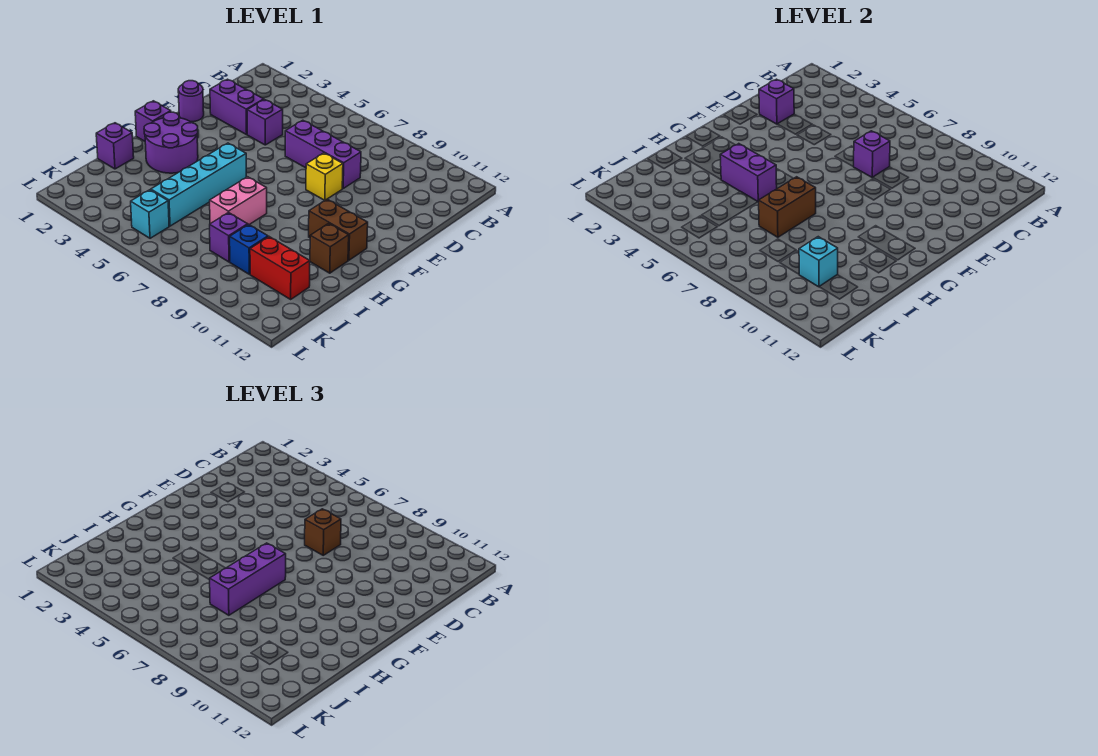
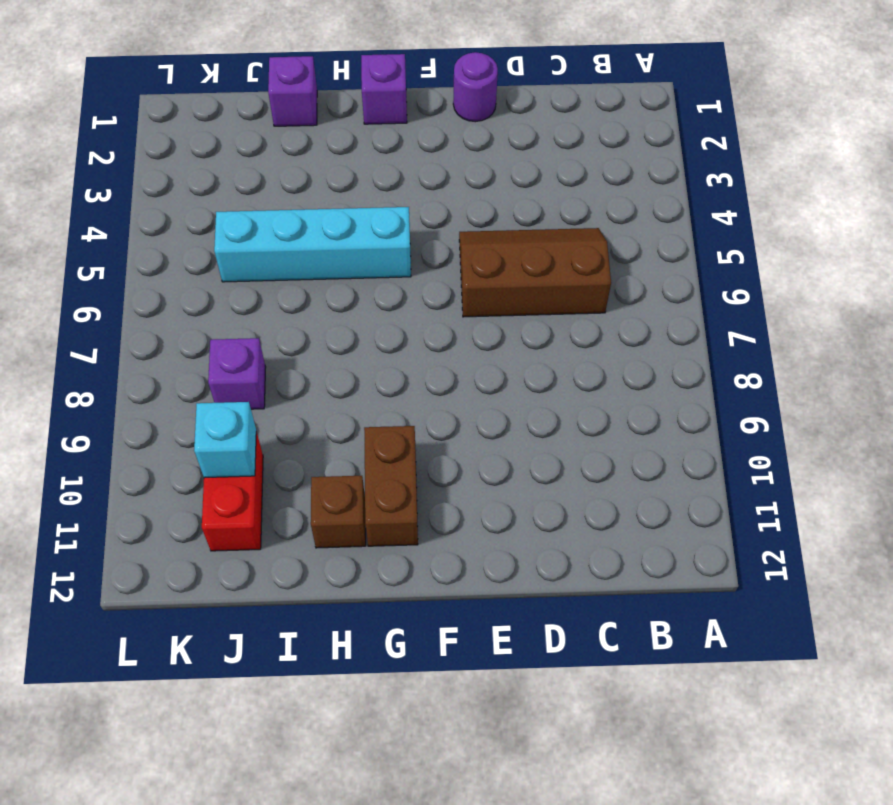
brown slope C5:E6 level 1 top 6 -> purple brick D6:D8 level 1
none -> purple brick D2:D3 level 1
none -> purple brick D4 level 1
none -> yellow brick E8 level 1

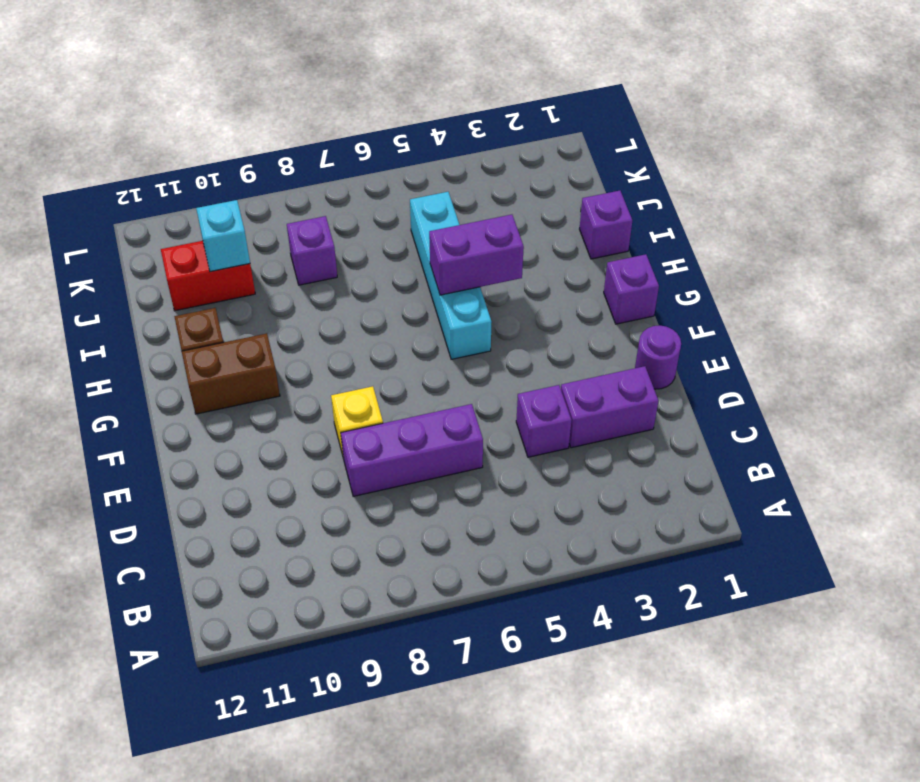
none -> purple round brick G2:H3 level 1
none -> pink brick H7:I7 level 1
none -> blue brick J9 level 1

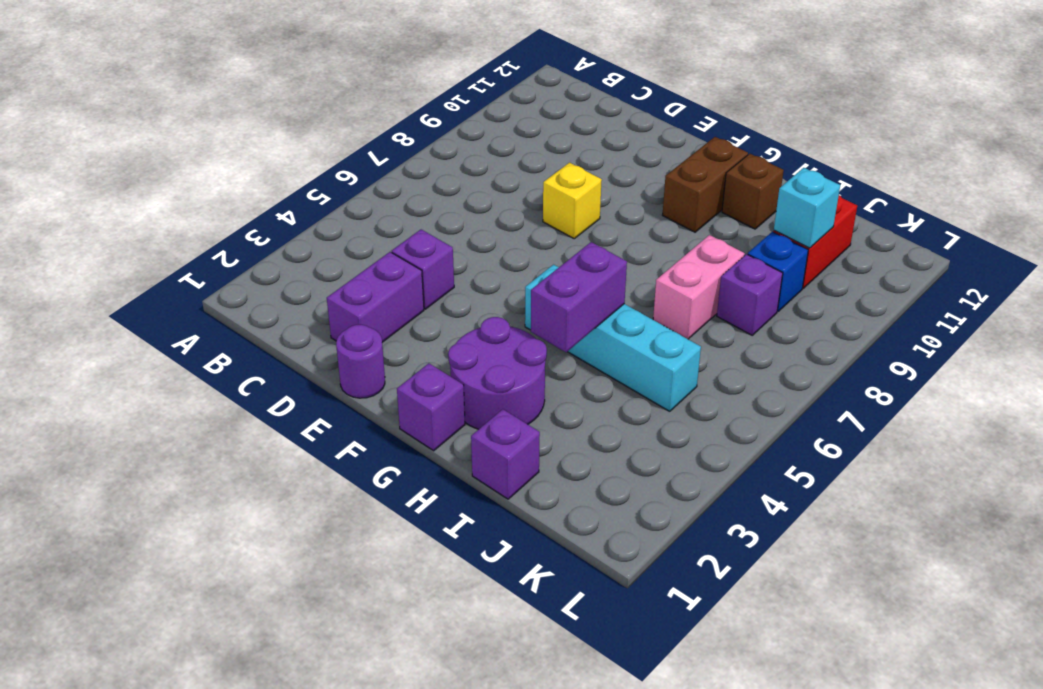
pink brick I7:I8 level 1 -> pink brick H7:I7 level 1
none -> purple brick D6:D8 level 1
none -> cyan brick K5 level 1
none -> purple brick D2 level 2

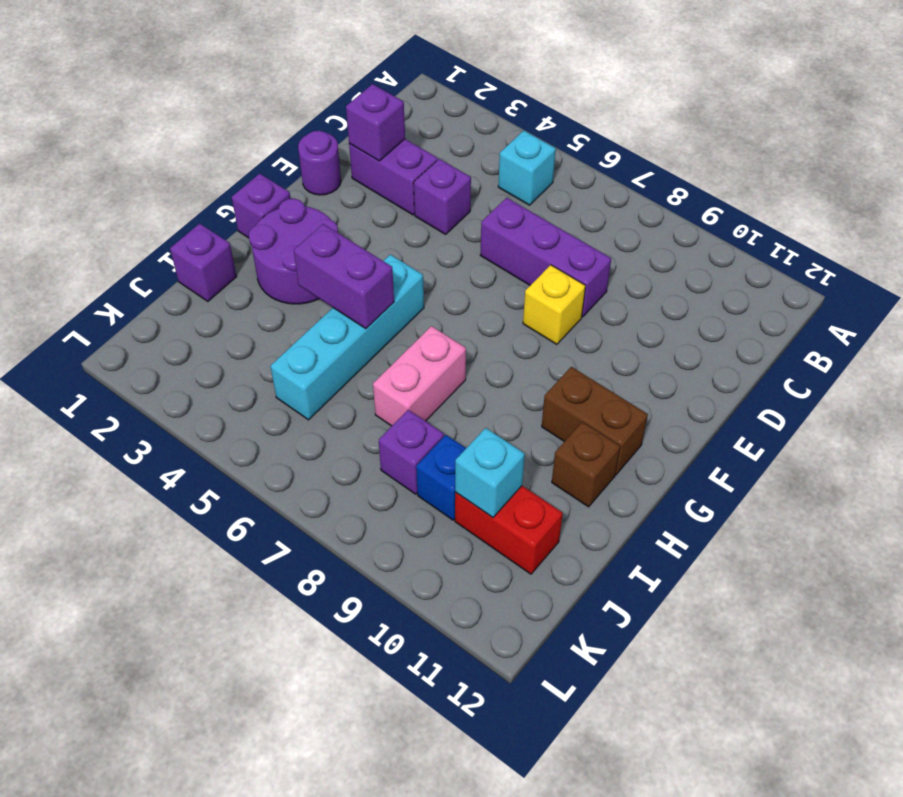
cyan brick B5 level 1 -> cyan brick K5 level 1
none -> purple brick D7 level 2
none -> brown brick H7:I7 level 2
none -> brown brick D7 level 3

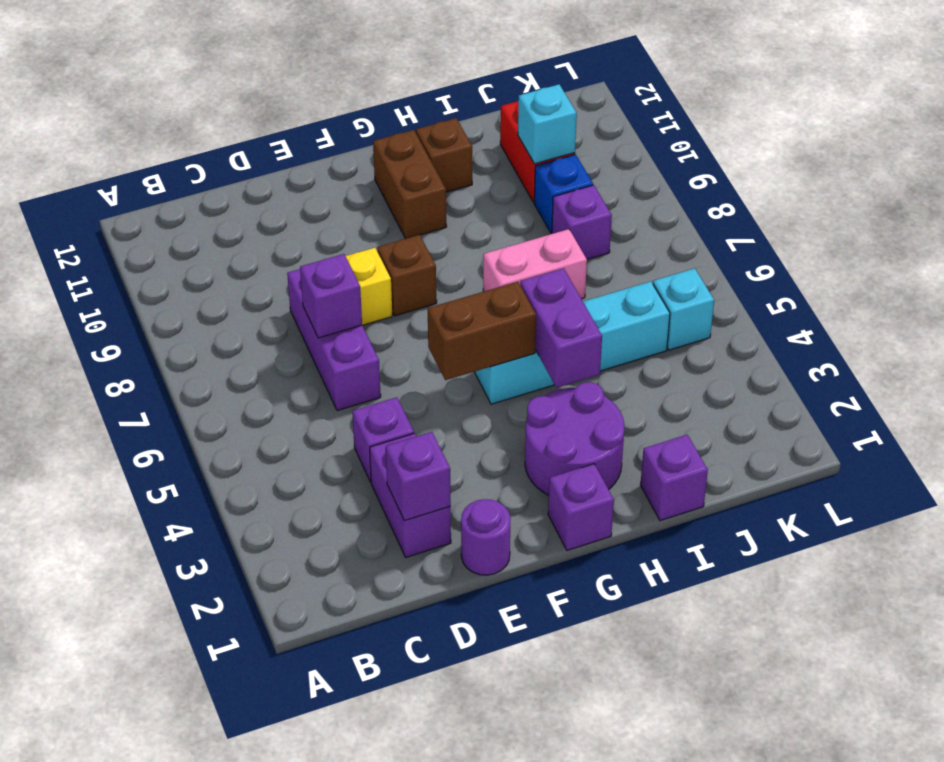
brown brick F5:G5 level 2 -> brown brick H7:I7 level 2
brown brick F8 level 1 -> brown brick D7 level 3
none -> purple brick G7:I7 level 3

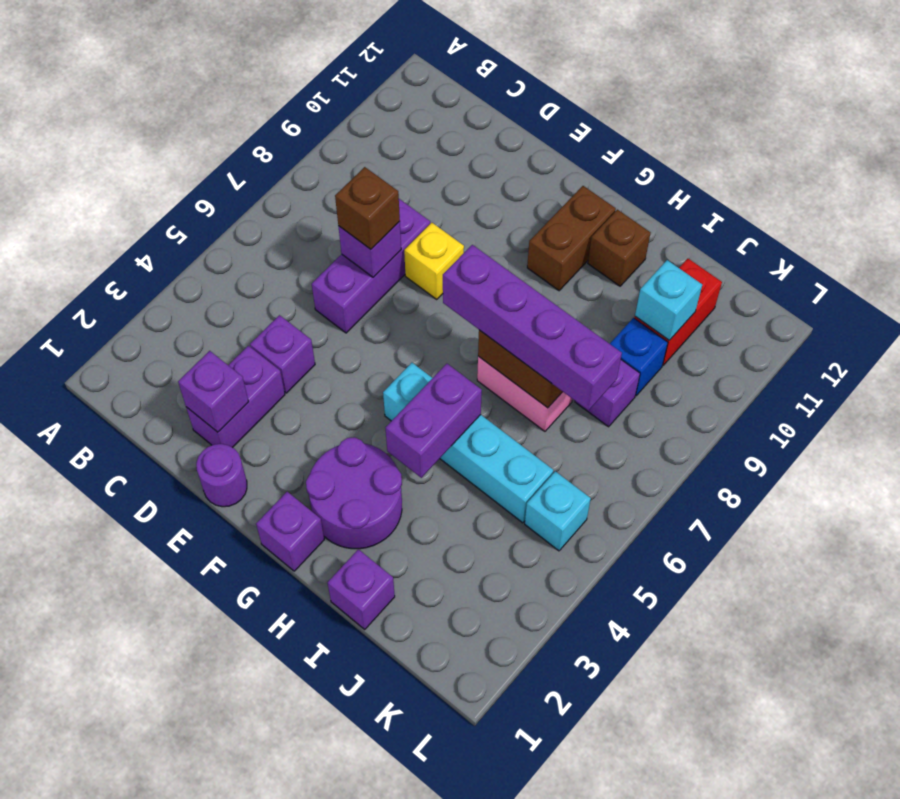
purple brick G7:J7 level 3 -> purple brick G7:I7 level 3

